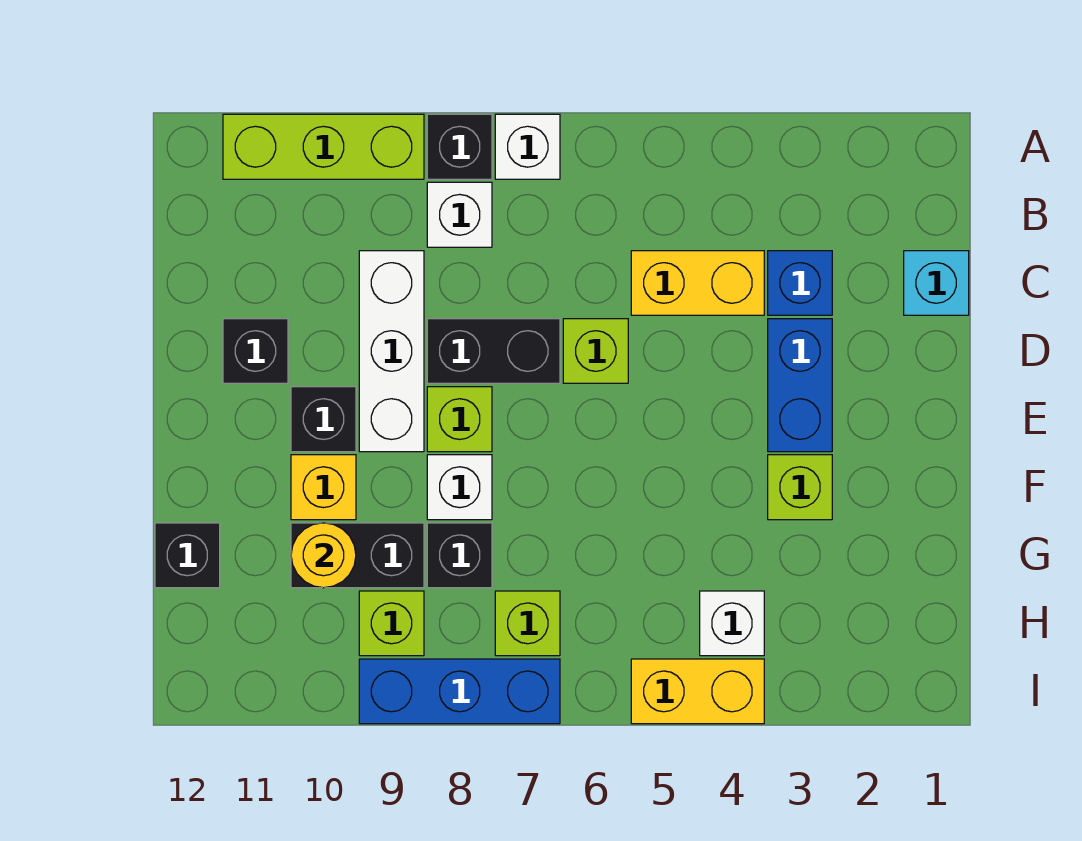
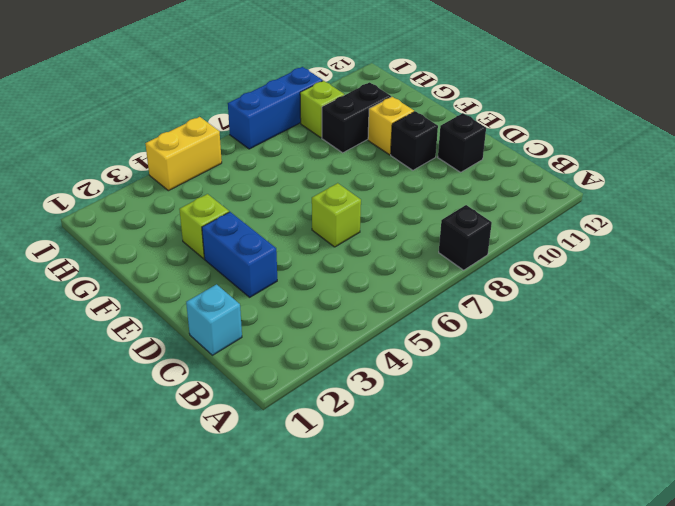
none -> white brick A7 level 1
none -> lime brick A9:A11 level 1
none -> white brick B8 level 1

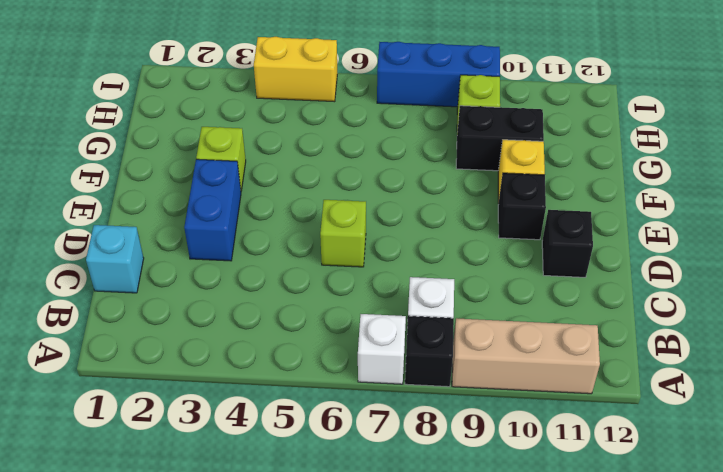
tan brick A9:A11 level 1 -> lime brick A9:A11 level 1
none -> blue brick C3 level 1
none -> yellow brick C4:C5 level 1
none -> white brick C9:E9 level 1

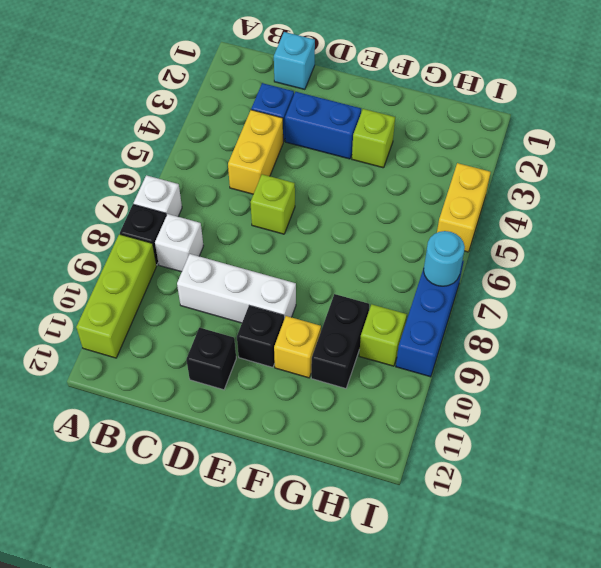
cyan round brick I7 level 2 -> none
none -> black brick D7:D8 level 1
none -> lime brick E8 level 1
none -> white brick F8 level 1

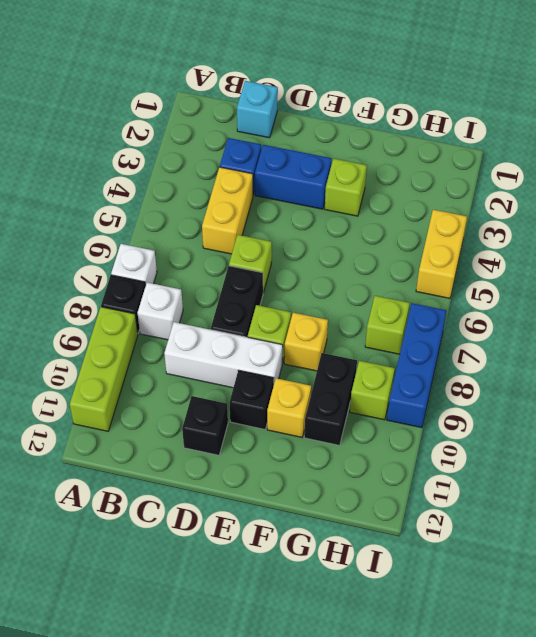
yellow brick F8 level 1 -> white brick F8 level 1
none -> black brick G8 level 1
none -> black brick G12 level 1
none -> white brick H4 level 1

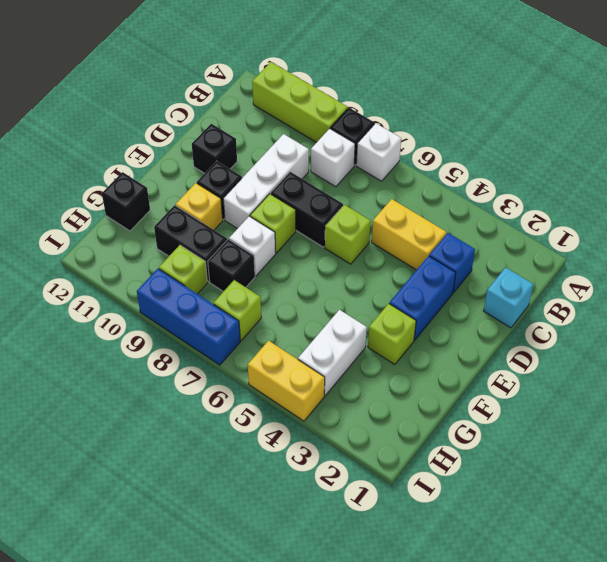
white brick G4:H4 level 1 -> white brick H4 level 1
none -> yellow round brick G10 level 2

